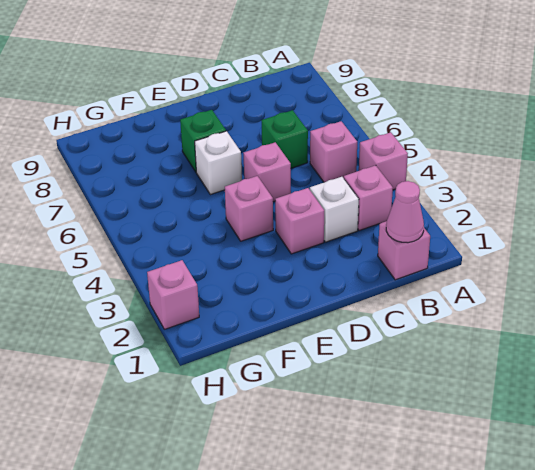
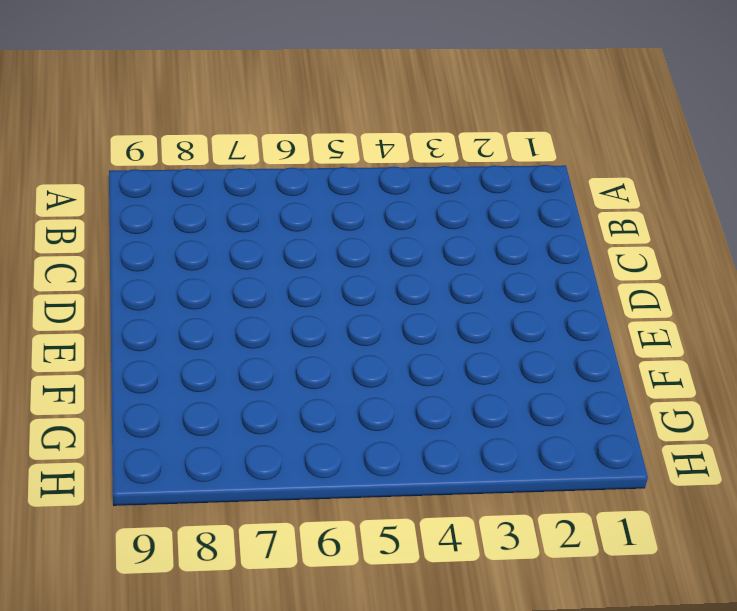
none -> pink brick A4 level 1
none -> pink brick B1 level 1
none -> pink brick B3 level 1

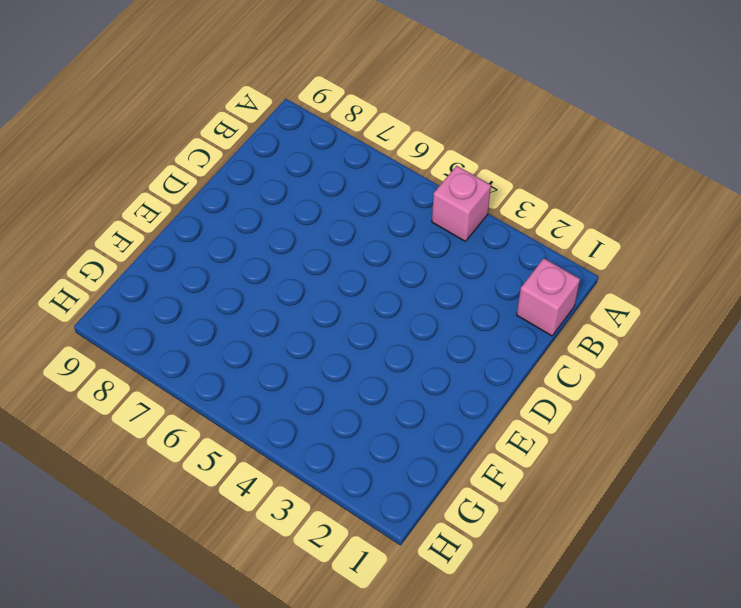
none -> pink brick B3 level 1
none -> pink brick B5 level 1
none -> white brick C3 level 1

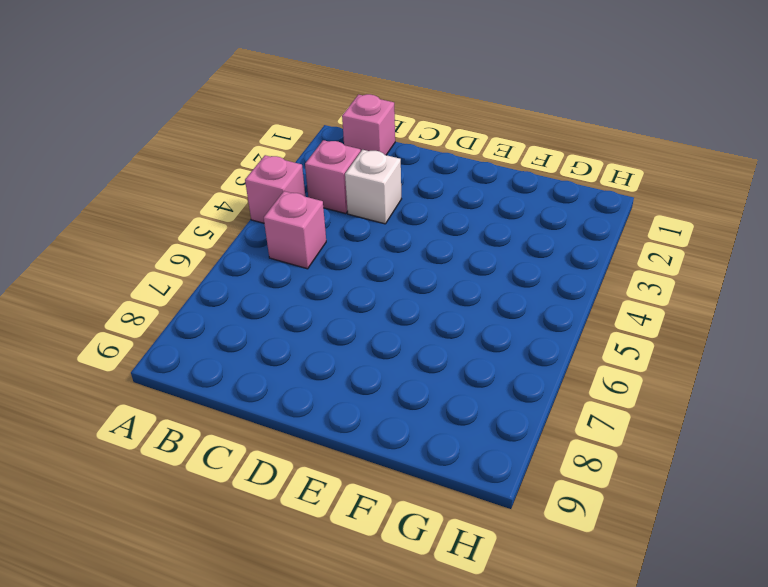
none -> green brick C6 level 1
none -> pink brick D3 level 1
none -> pink brick D5 level 1

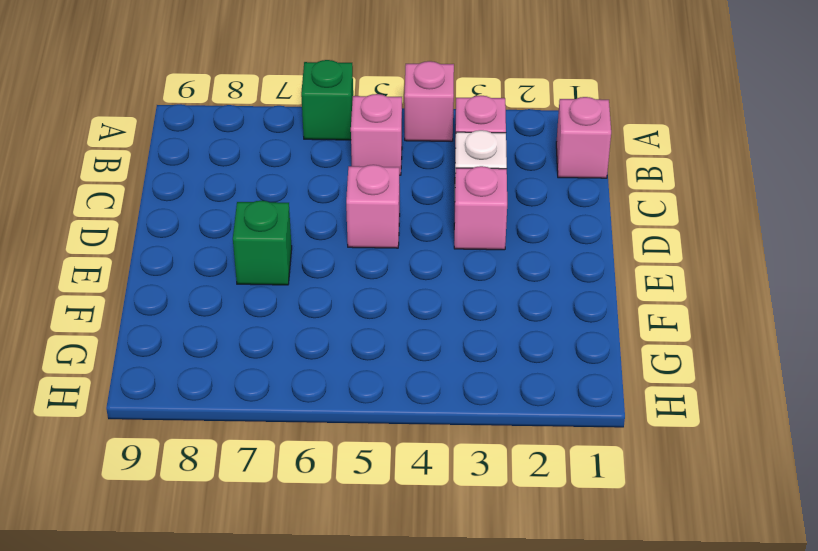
green brick A6 level 1 -> green brick C6 level 1
none -> pink brick E4 level 1
none -> white brick E6 level 1
none -> pink brick H2 level 1

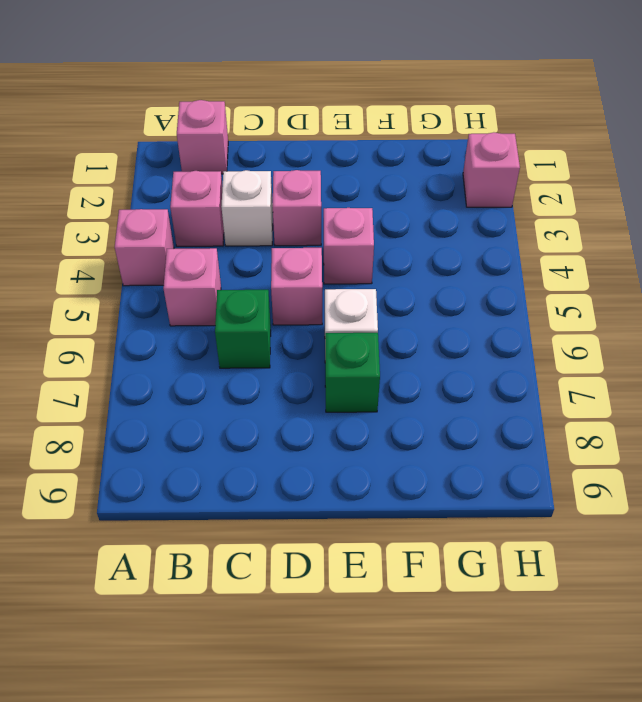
none -> pink cone B1 level 2

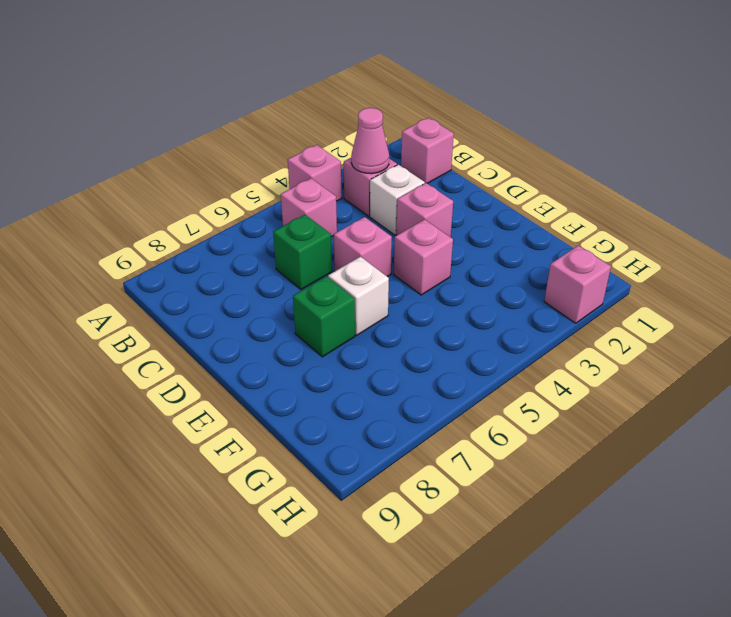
pink cone B3 level 2 -> pink cone B1 level 2

